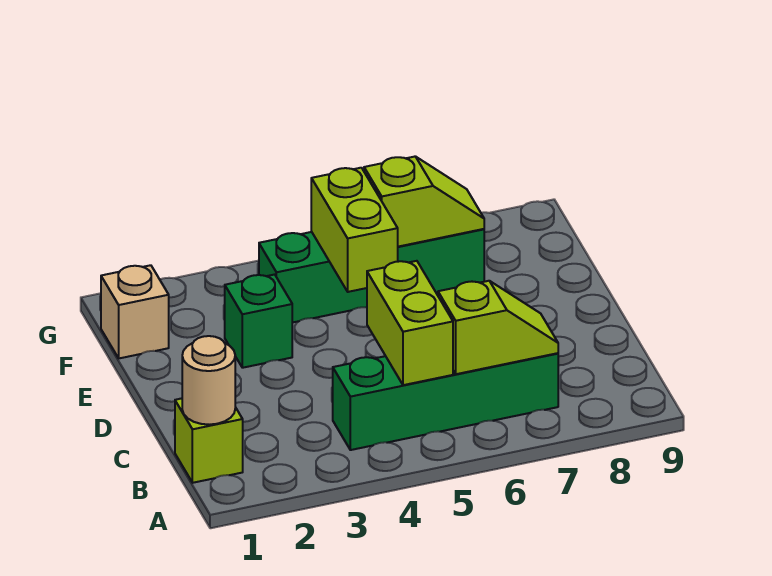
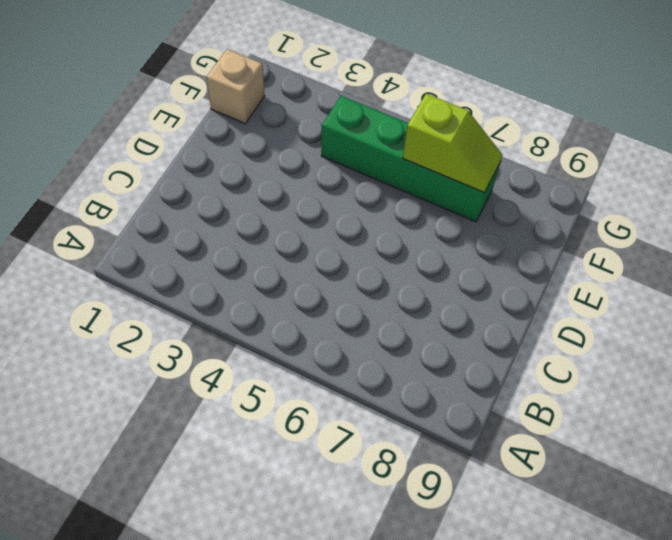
none -> lime brick B1 level 1
none -> green brick B4:B7 level 1

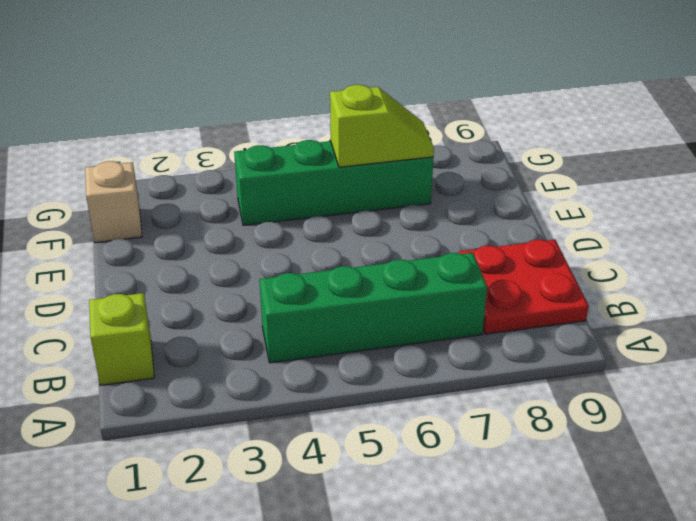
red plate B8:C9 level 1 -> none
none -> green brick E3 level 1
none -> tan round brick B1 level 2

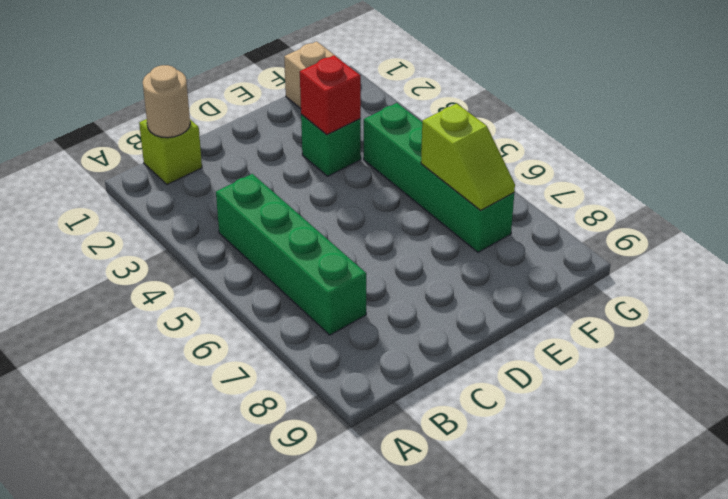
red brick E3 level 2 -> none
none -> lime brick B5:C5 level 2
none -> lime slope B6:B7 level 2 top 6

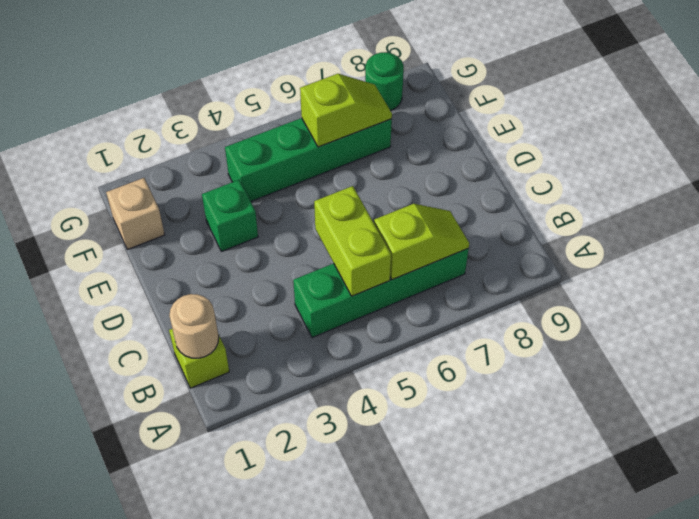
green round brick G8 level 1 -> none
none -> lime brick E5:F5 level 2

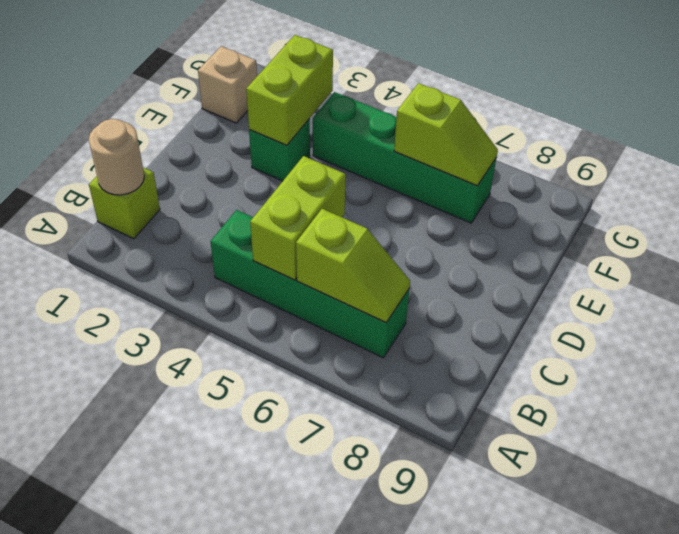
lime brick E3:F3 level 2 -> lime brick E5:F5 level 2

